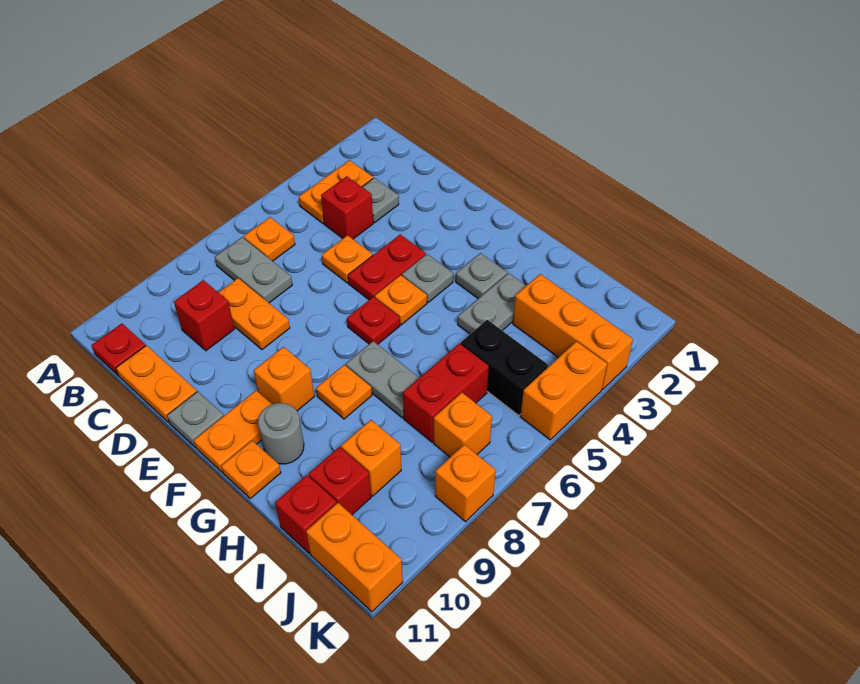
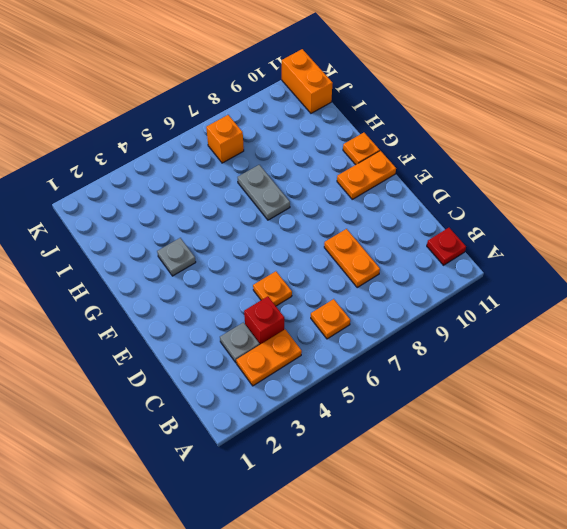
none -> grey plate B7:C7 level 1
none -> red brick C9 level 1
none -> orange plate C11:D11 level 1
none -> red plate E4:E5 level 1

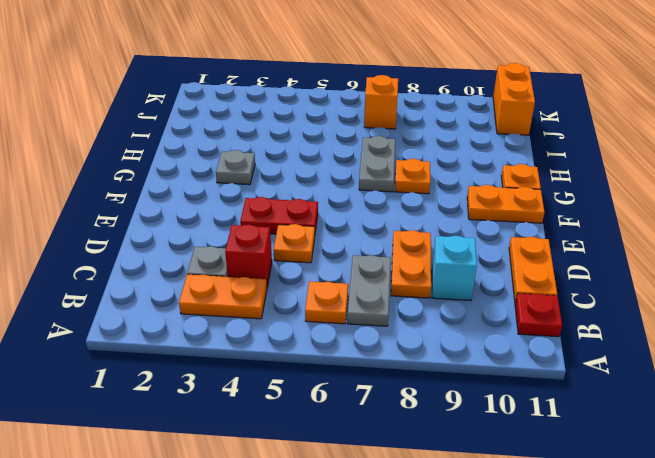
cyan brick C9 level 1 -> red brick C9 level 1
none -> grey plate E11 level 1
none -> grey plate F4 level 1
none -> orange plate F5 level 1
none -> red plate F6 level 1

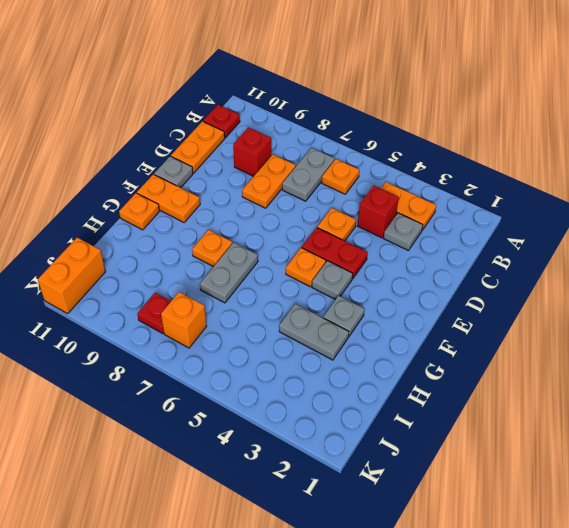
red plate J8 level 1 -> red plate F6 level 1
none -> orange brick F9 level 1
none -> grey round brick G10 level 1
none -> orange brick I3:K3 level 1
none -> black brick I5:J5 level 1

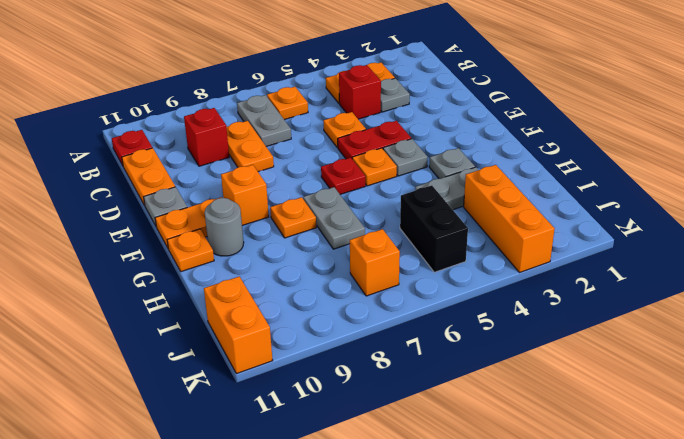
none -> red brick I6:I7 level 1
none -> orange brick I9 level 1
none -> red brick I10 level 1
none -> red brick I11 level 1

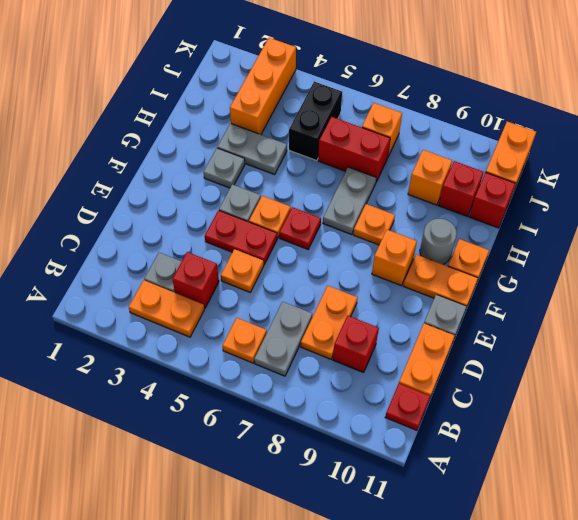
none -> orange brick K4:K5 level 1
none -> orange brick K8 level 1

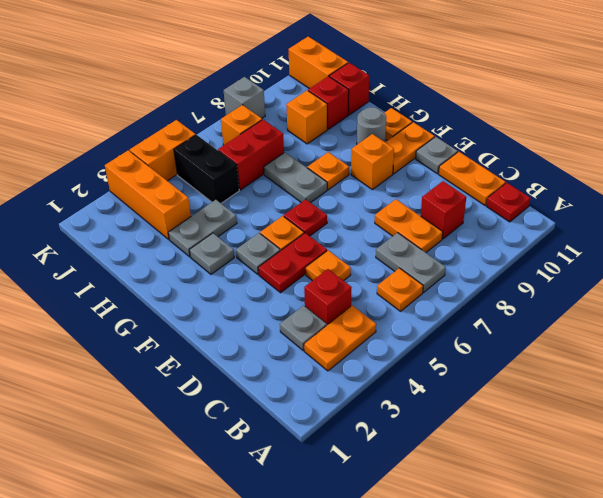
grey brick K8 level 1 -> orange brick K8 level 1

